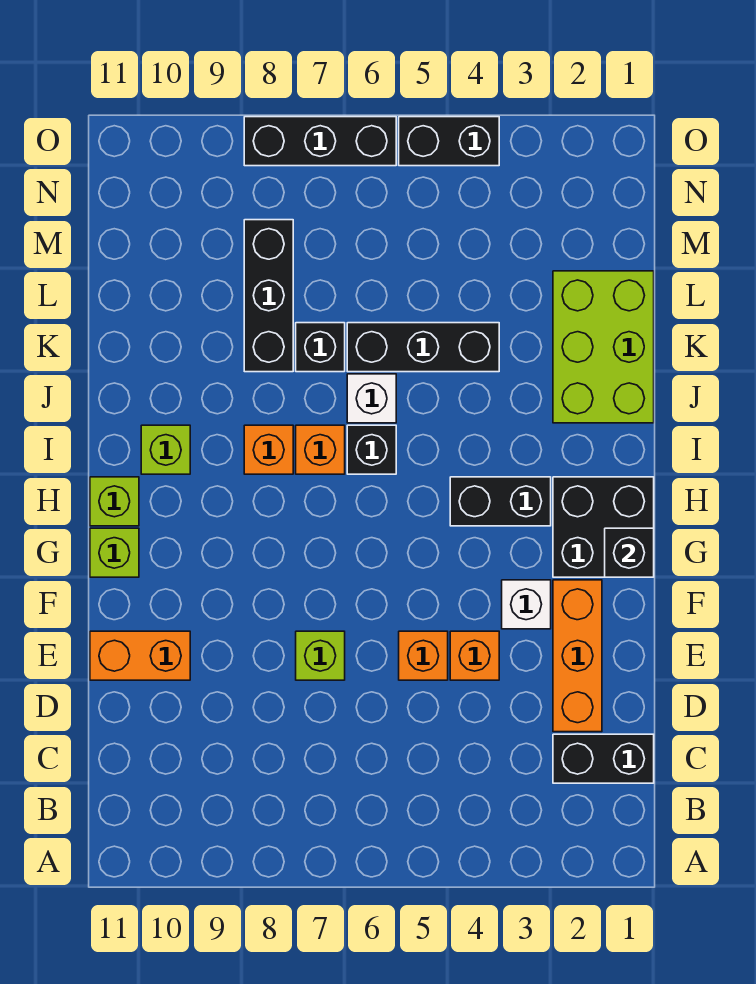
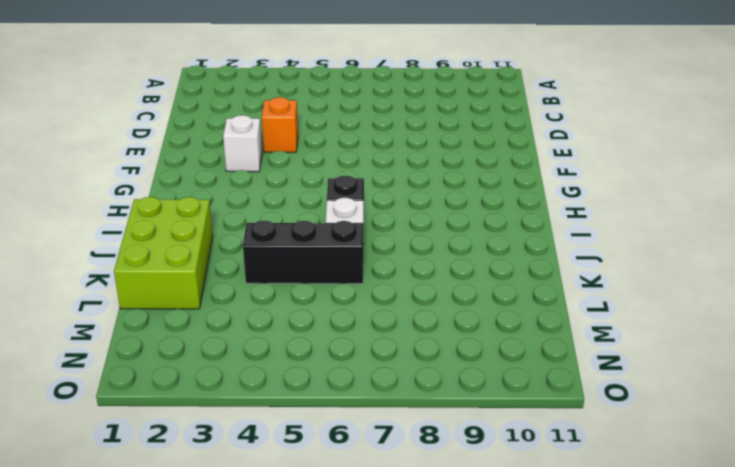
none -> black brick C1:C2 level 1
none -> orange brick D2:F2 level 1
none -> orange brick E5 level 1

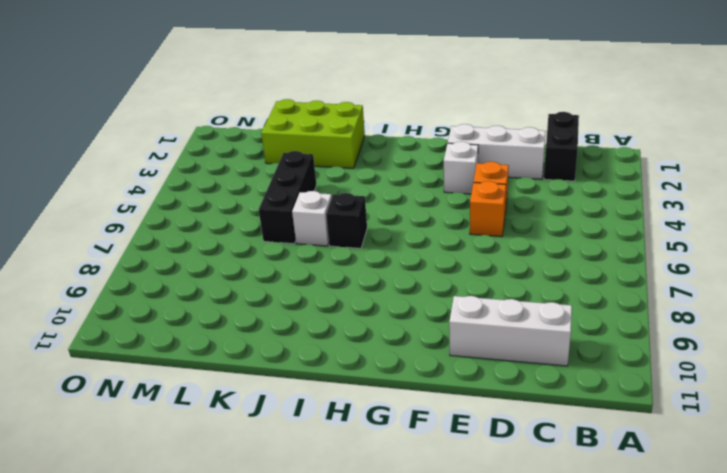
white brick C10:E10 level 1 -> orange brick E10:E11 level 1
white brick D2:F2 level 1 -> orange brick D2:F2 level 1
none -> lime brick E7 level 1
none -> black brick G1:H2 level 1
none -> lime brick G11 level 1

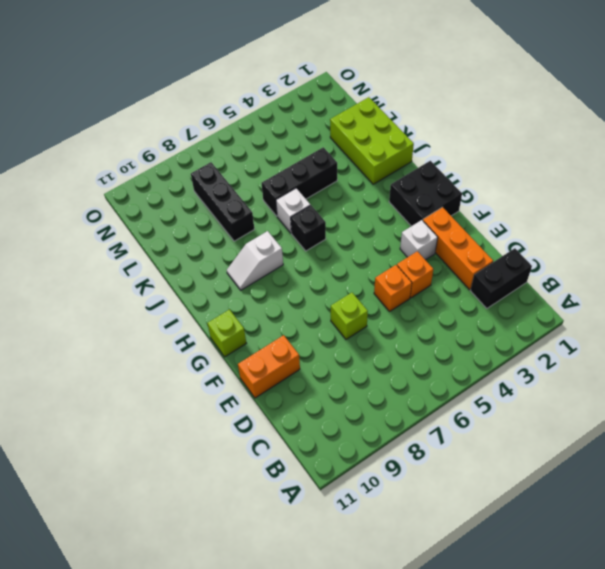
white slope I8:I9 level 1 top 8 -> orange brick I8 level 1
none -> black brick H3:H4 level 1
none -> lime brick H11 level 1
none -> orange brick I7 level 1

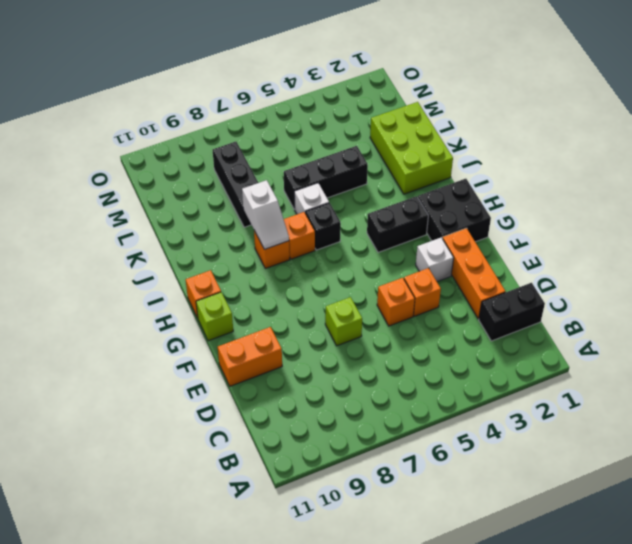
orange brick H11 level 1 -> lime brick H11 level 1
white slope I8:J8 level 2 top J -> none
none -> lime brick I10 level 1
none -> black brick K7 level 1
none -> black brick O4:O5 level 1

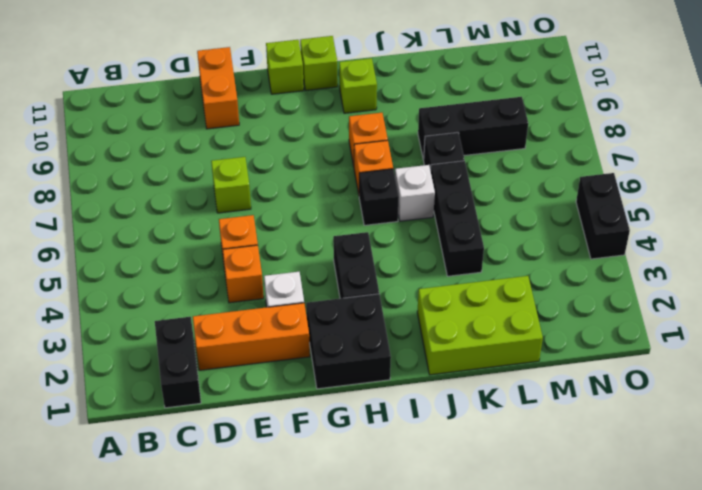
none -> black brick O6:O8 level 1
none -> black brick G1 level 2

